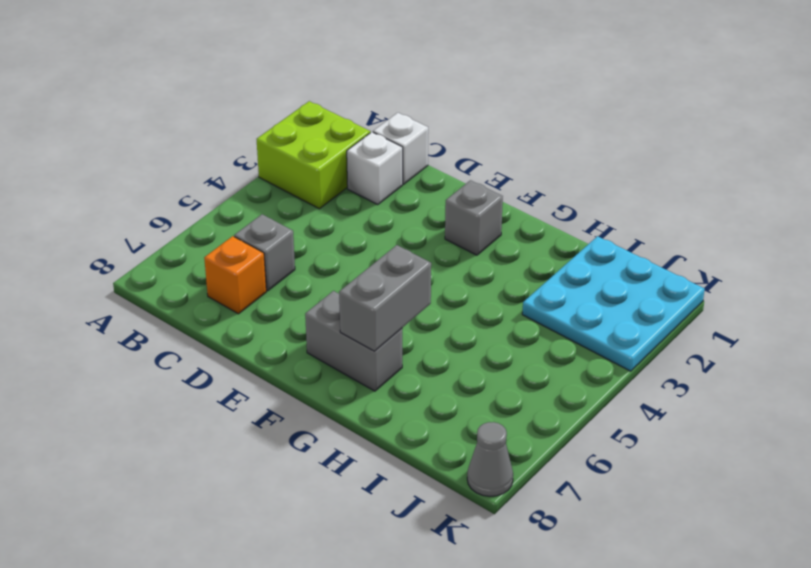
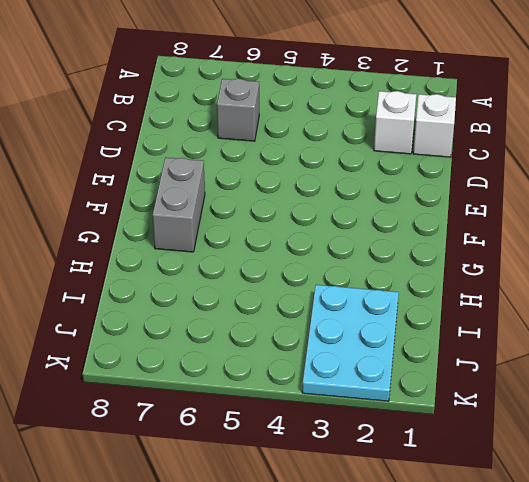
cyan plate I2:K3 level 1 -> cyan plate I1:K3 level 1
none -> lime brick A2:B3 level 1
none -> orange brick C7 level 1

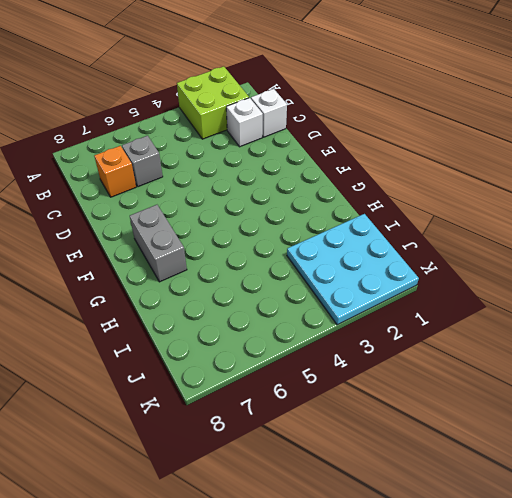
none -> grey brick F2 level 1
none -> grey cone K8 level 1

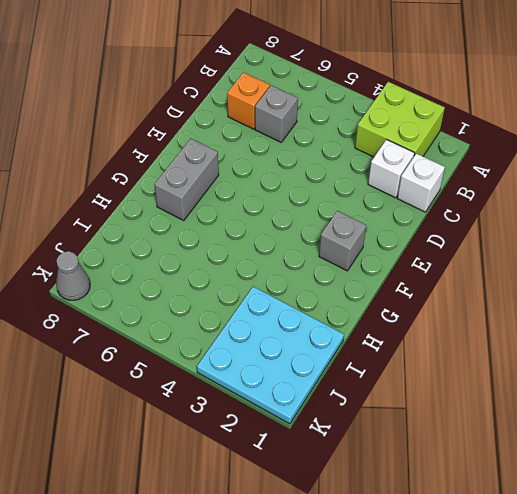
none -> grey brick G6:G7 level 2

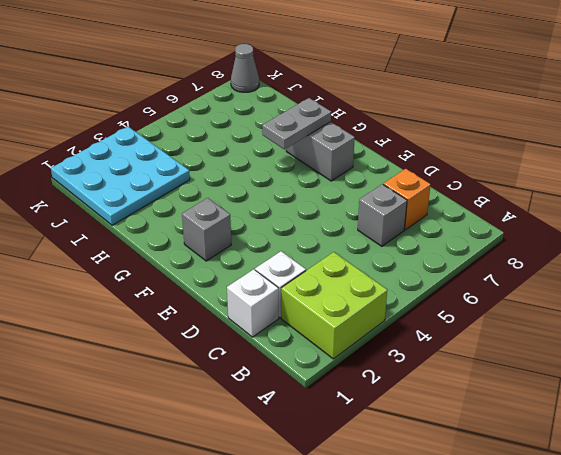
grey plate G6:G7 level 2 -> grey brick G6:G7 level 2

